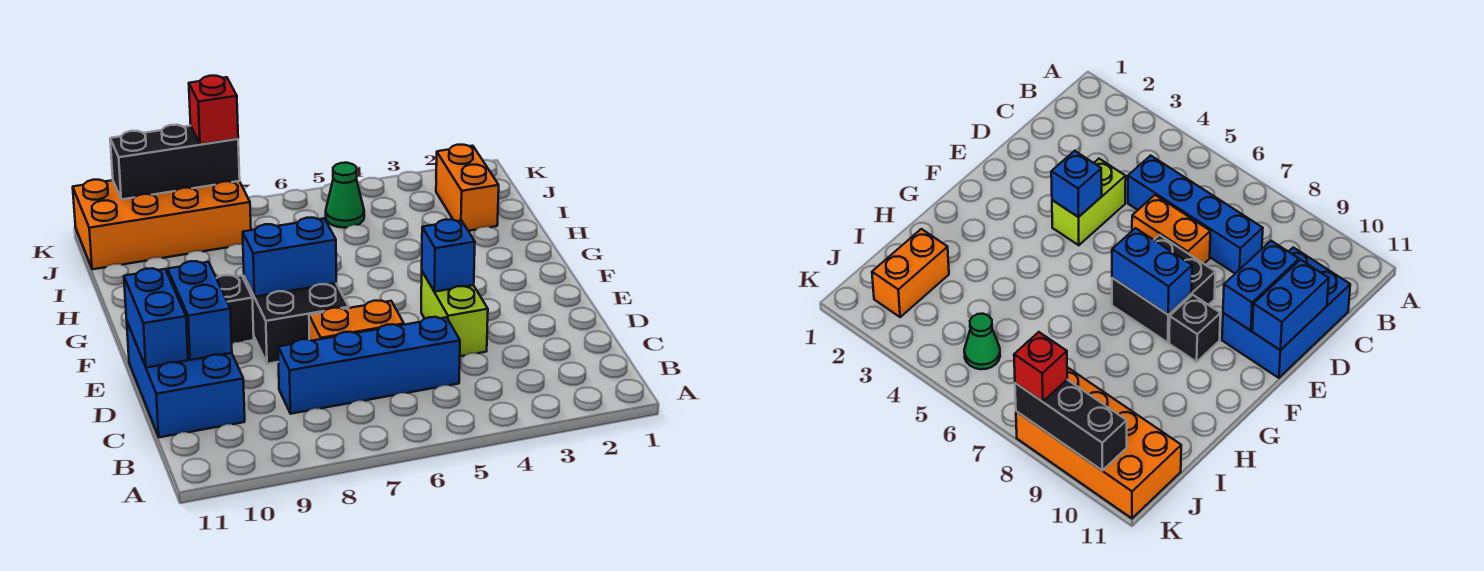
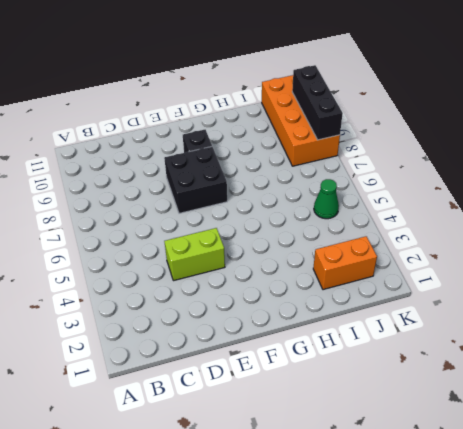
none -> blue brick C5:C8 level 1
none -> blue brick C10:E11 level 1
none -> orange brick D6:D7 level 1

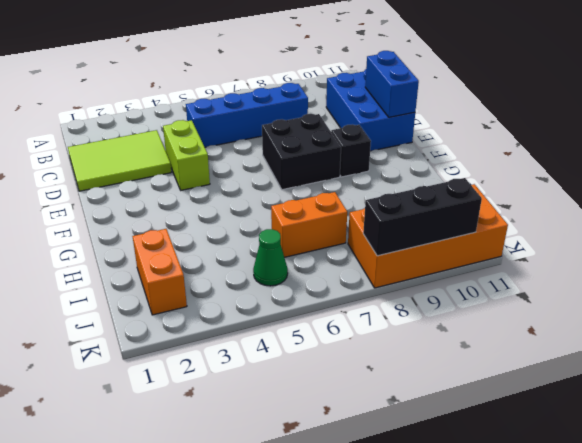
lime tile C1:D3 level 1 -> none
orange brick I6:I7 level 1 -> orange brick D6:D7 level 1
none -> blue brick D10:E10 level 2
none -> blue brick E4 level 2
none -> blue brick F7:F8 level 2

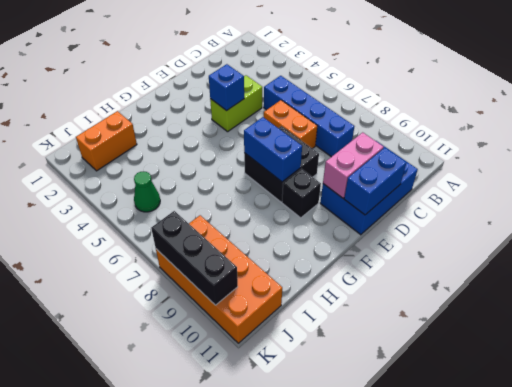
pink brick D10:E10 level 2 -> blue brick D10:E10 level 2
none -> red brick K8 level 3

